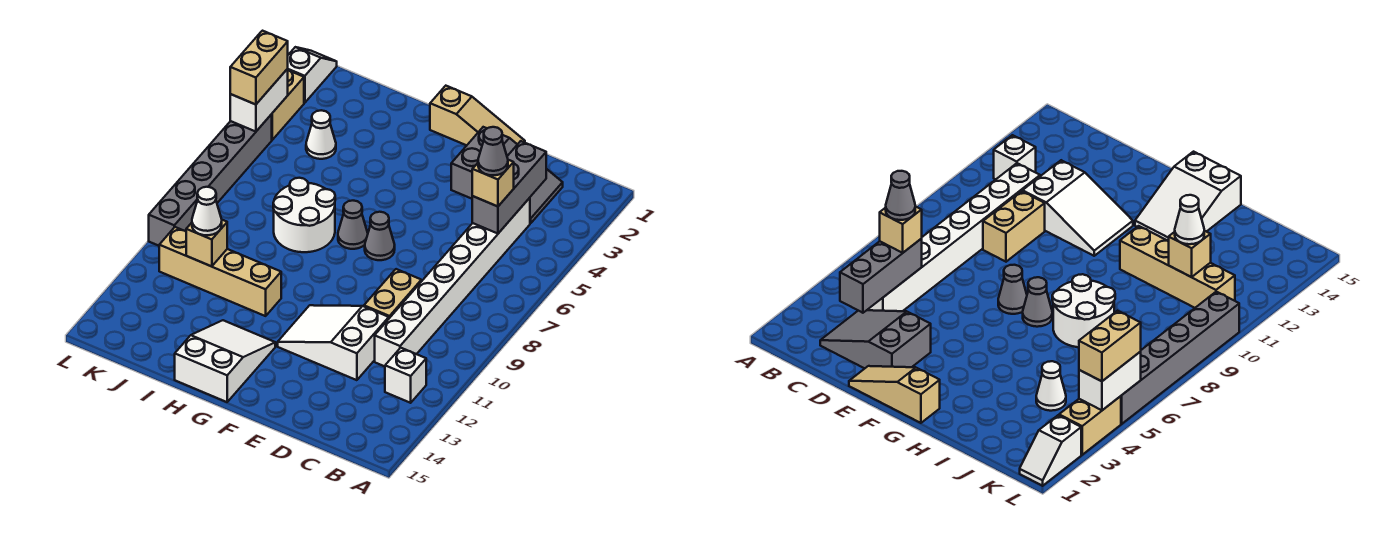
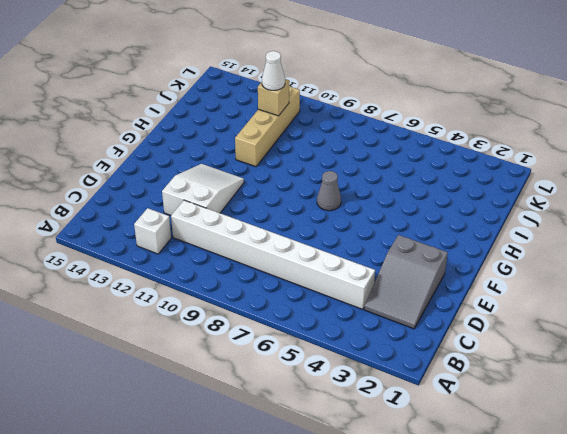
none -> tan brick D9:D10 level 1
none -> tan slope E1:G1 level 1 top G
none -> grey cone F7 level 1

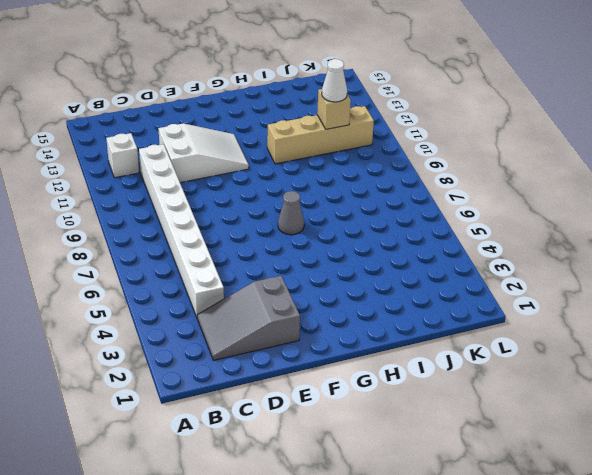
none -> tan brick D9:D10 level 1
none -> tan slope E1:G1 level 1 top G
none -> grey cone F7 level 1

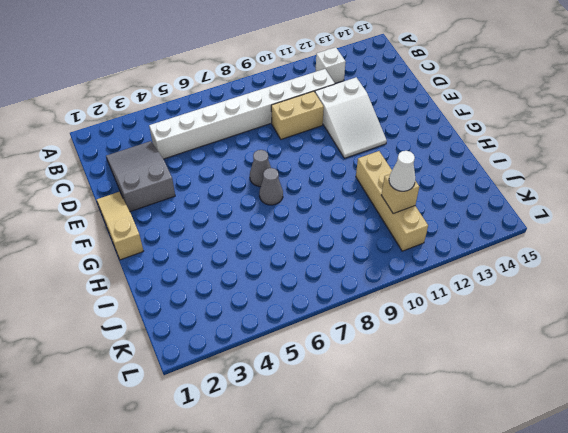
none -> white slope G13:H15 level 1 top 15
none -> white round brick H7:I8 level 1
none -> white cone J4 level 1

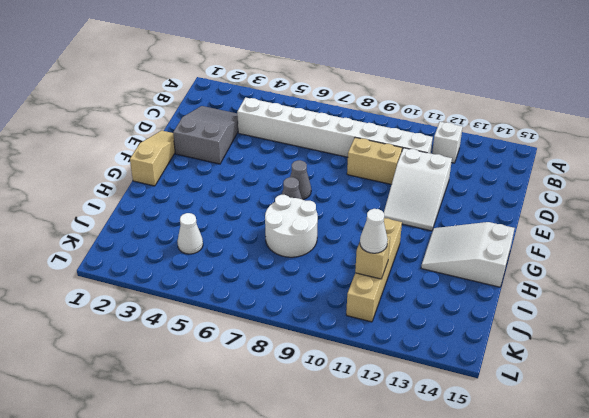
none -> white slope L1:L2 level 1 top 2
none -> tan brick L3:L4 level 1
none -> grey brick L5:L10 level 1

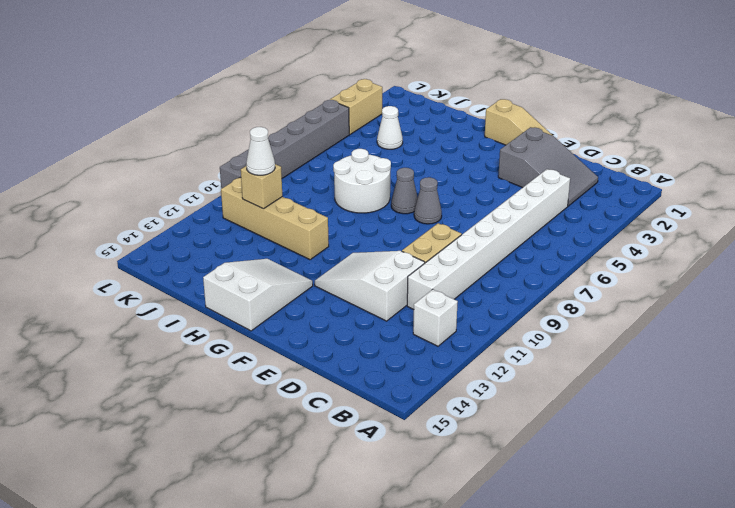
none -> white slope L1:L2 level 1 top 2
none -> grey brick C3:C5 level 2
none -> white brick L4:L5 level 2

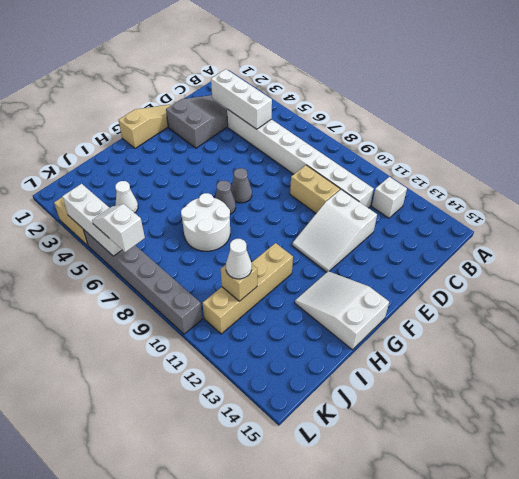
white brick C3:C5 level 2 -> grey brick C3:C5 level 2
white brick L4:L6 level 2 -> white brick L4:L5 level 2
white slope L6:L7 level 3 top 7 -> white slope L1:L2 level 1 top 2
none -> tan brick C5 level 3
none -> tan brick L4:L5 level 3
none -> grey cone C5 level 4

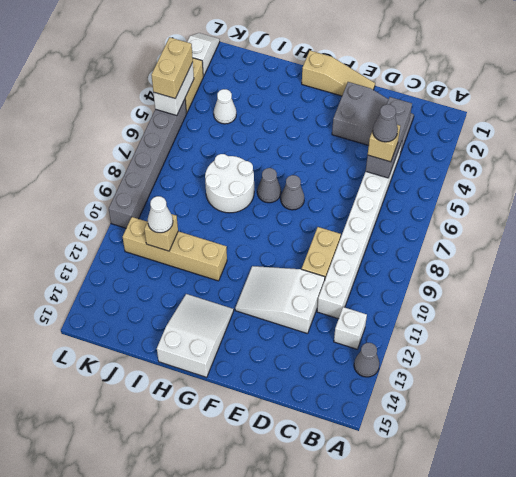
grey cone A13 level 1 -> none

